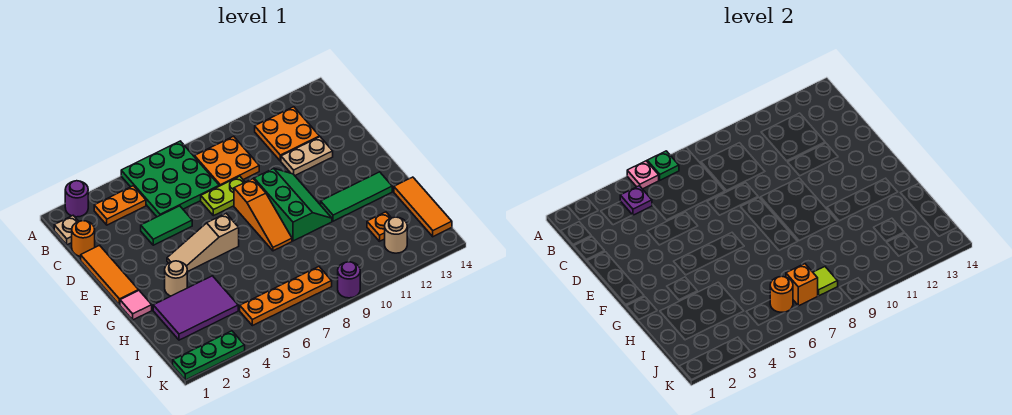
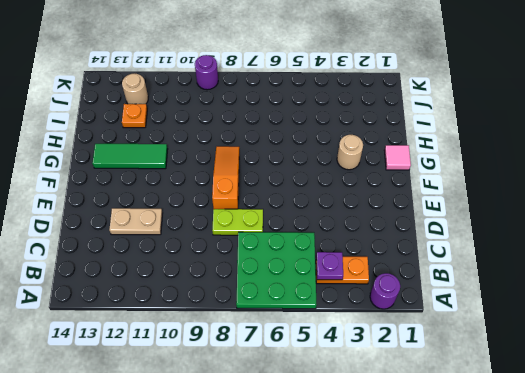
none -> tan plate B1 level 1
none -> orange plate B8:C9 level 1
none -> orange plate B11:C12 level 1
none -> orange round brick C1 level 1

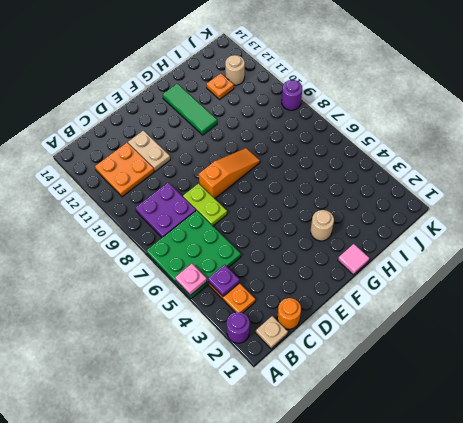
purple plate B8:C9 level 1 -> orange plate B8:C9 level 1
none -> orange tile D1:F1 level 1
none -> green tile D4:D5 level 1
none -> green slope E9:G10 level 1 top 9
none -> tan slope F4:F6 level 1 top 6

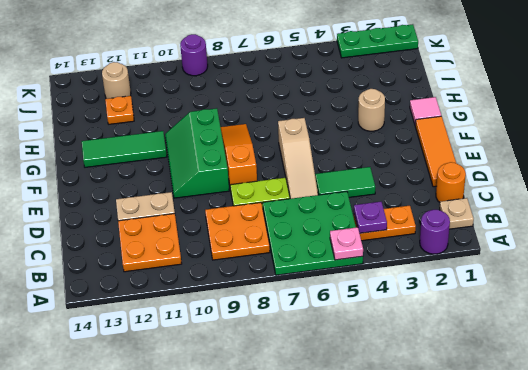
tan slope D6:F6 level 1 top F -> tan slope F4:F6 level 1 top 6
none -> purple tile H2:I4 level 1
none -> orange tile H14:J14 level 1
none -> orange plate J5:J8 level 1
none -> green plate A6 level 2

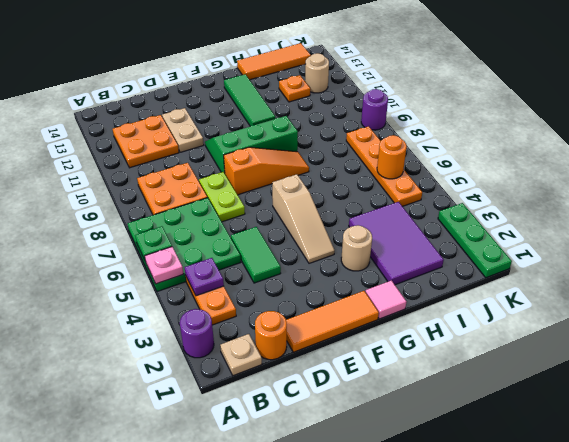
none -> orange brick J7 level 2
none -> lime tile J8 level 2

